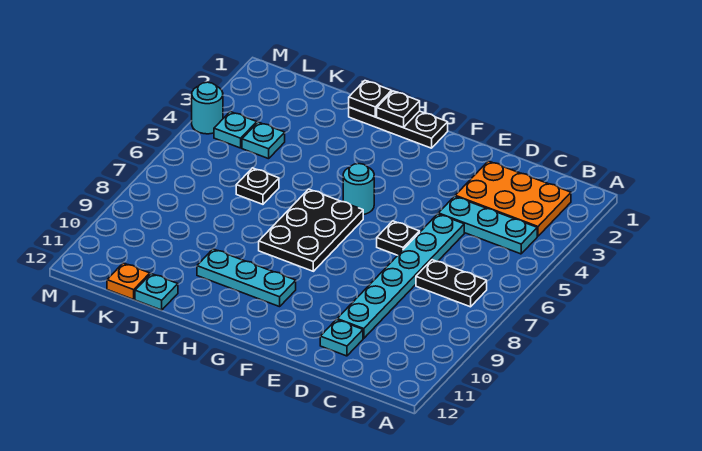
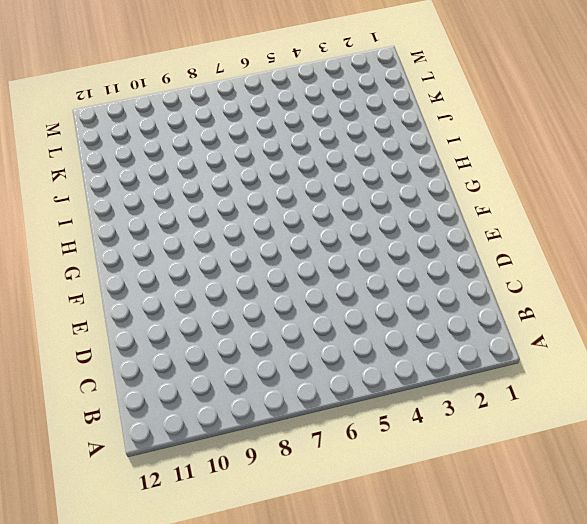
none -> orange plate B2:D3 level 1
none -> cyan plate B4:D4 level 1
none -> black plate B7:C7 level 1

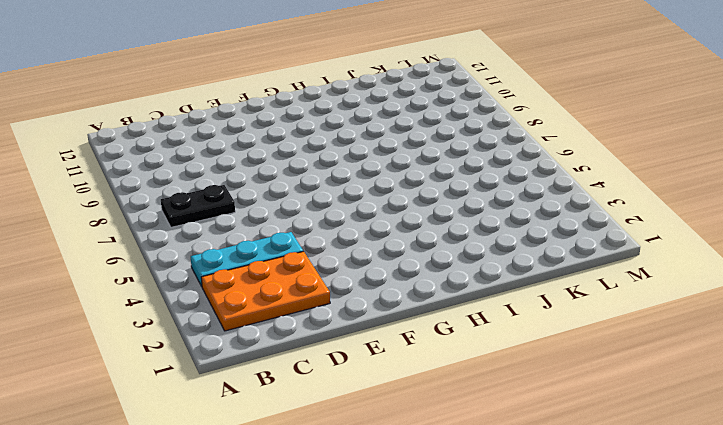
none -> cyan plate D5:D10 level 1
none -> cyan plate D11 level 1
none -> black plate E6 level 1

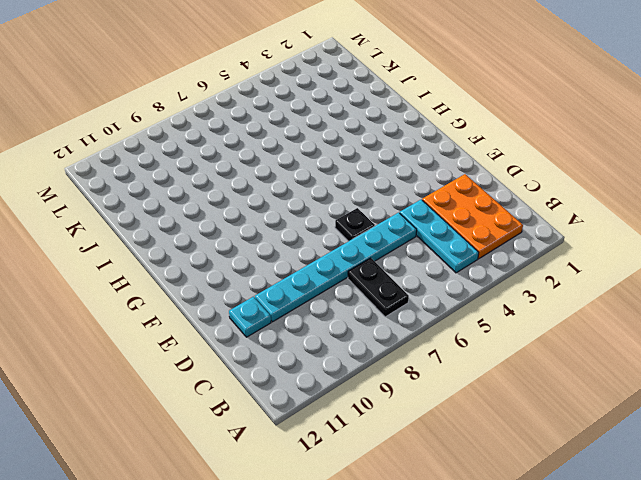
none -> black plate G1:I1 level 1
none -> cyan round brick G5 level 1
none -> black plate G6:H8 level 1

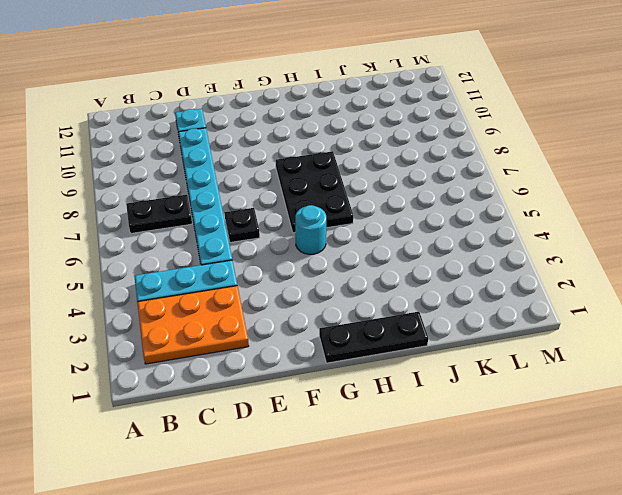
none -> cyan plate G10:I10 level 1
none -> black plate J6 level 1
none -> cyan plate J12 level 1

